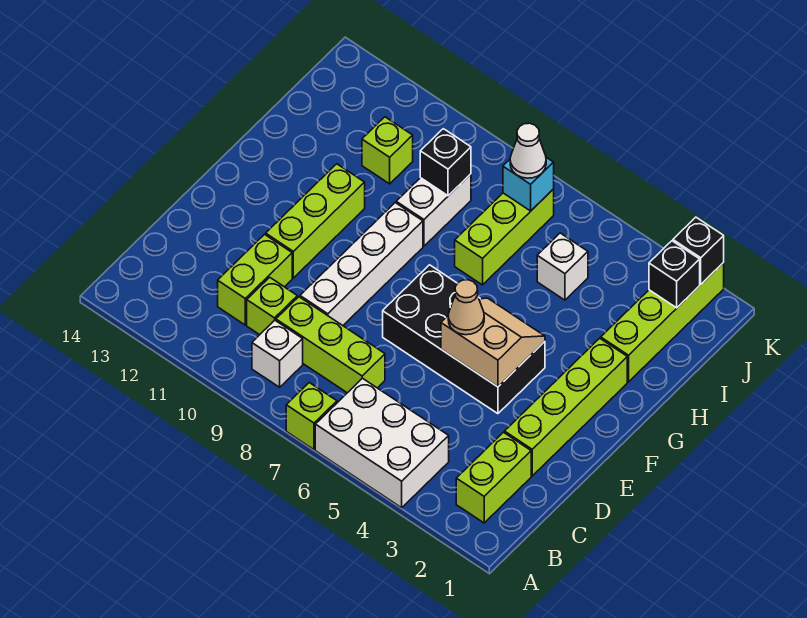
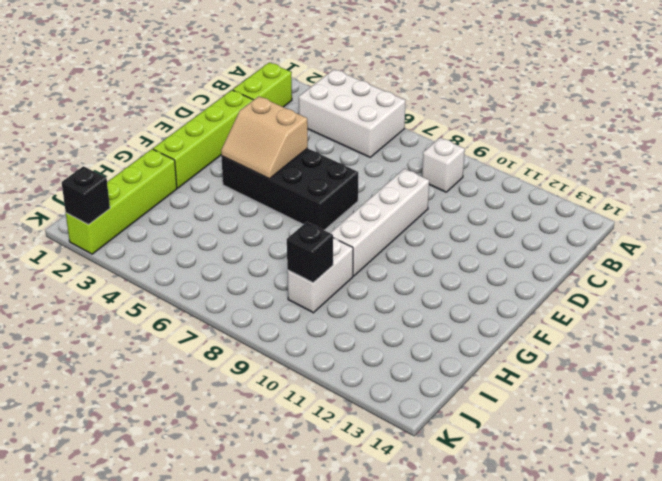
none -> lime brick A7 level 1
none -> lime brick C7:C9 level 1
none -> lime brick C10 level 1

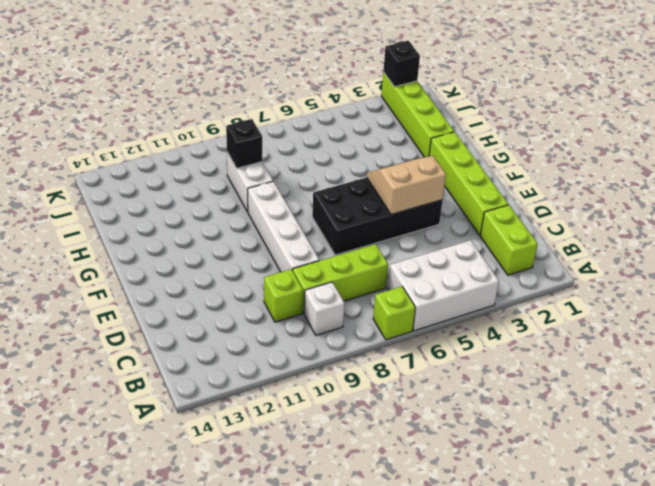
none -> lime brick C11:D11 level 1
none -> lime brick E11:G11 level 1
none -> lime brick H7:J7 level 1

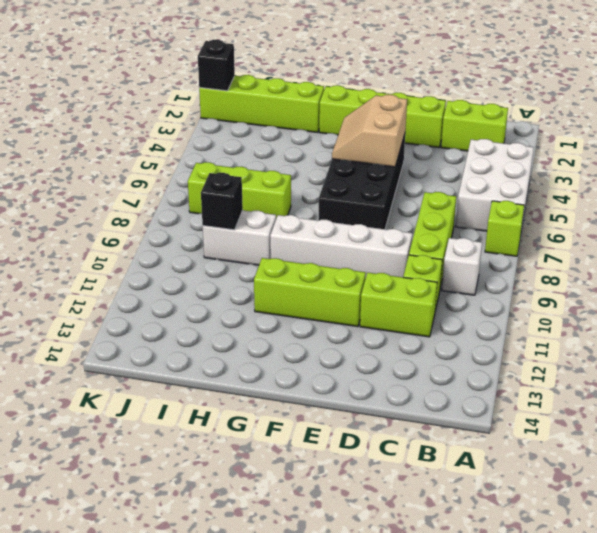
none -> white brick I5 level 1
none -> lime brick I11 level 1
none -> black brick J2 level 2

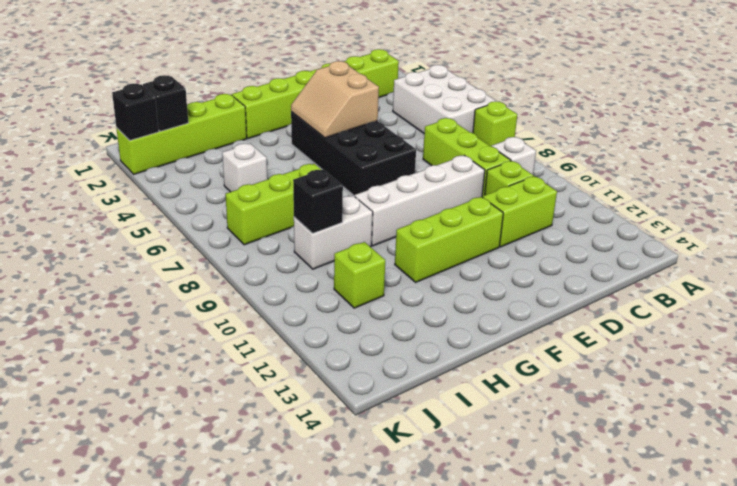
none -> cyan brick J7 level 2
none -> tan cone E5 level 3
none -> white cone J7 level 3

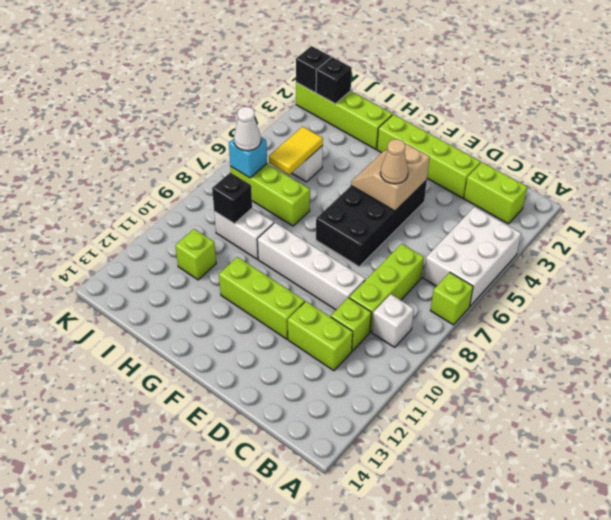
yellow tile I5:I6 level 2 -> none

